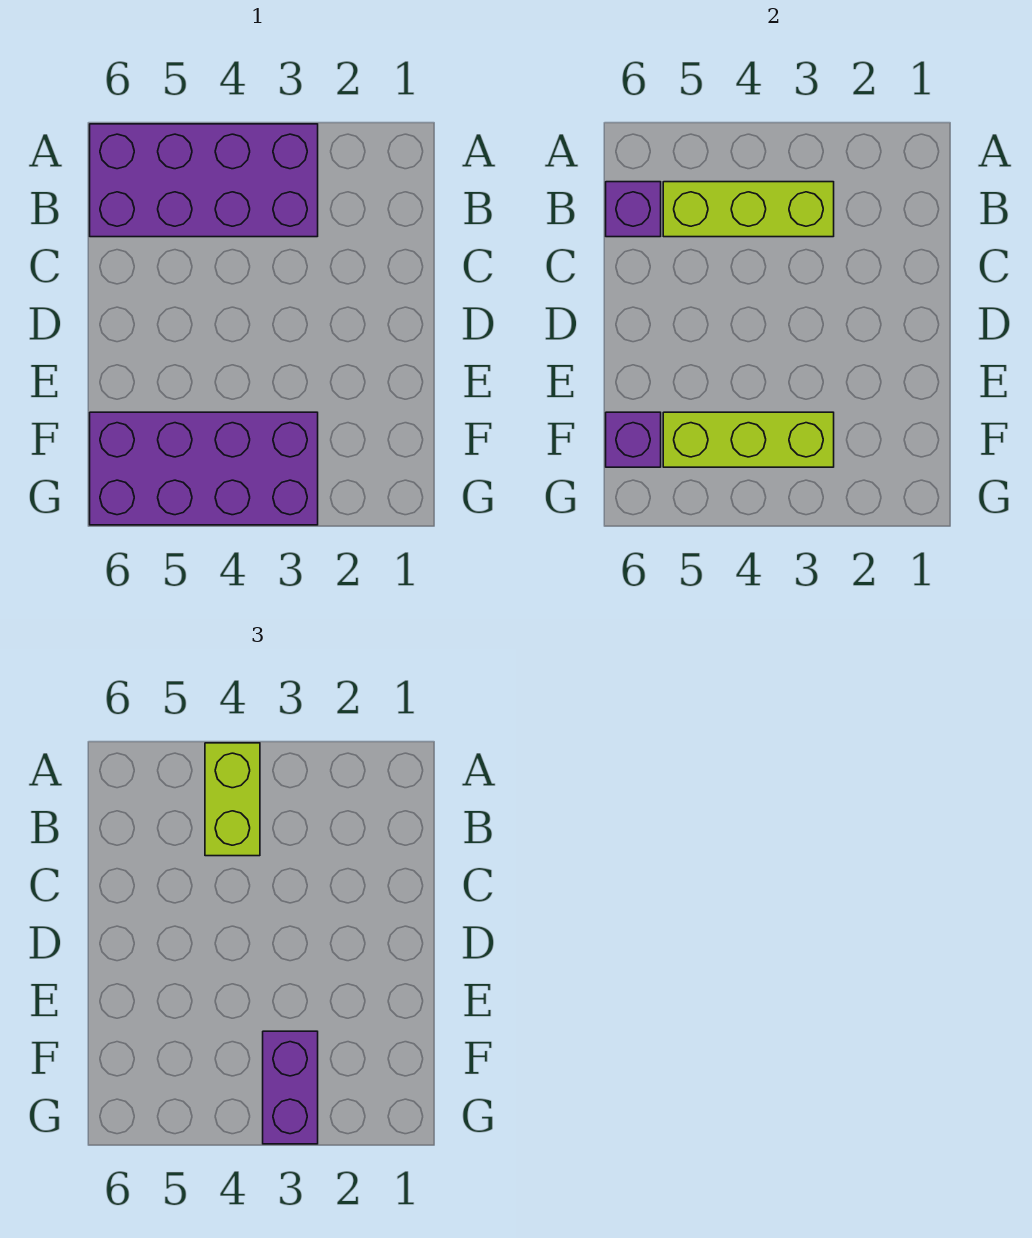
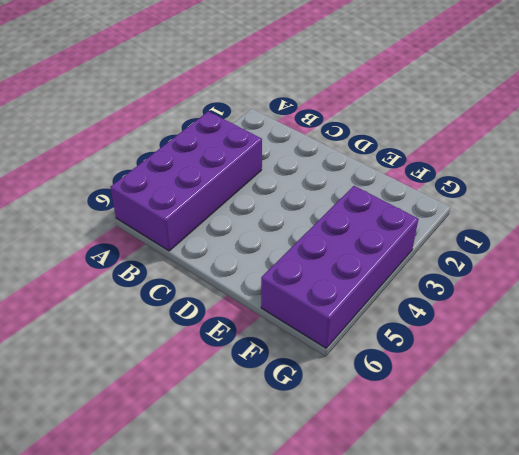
none -> lime brick B3:B5 level 2
none -> purple brick B6 level 2

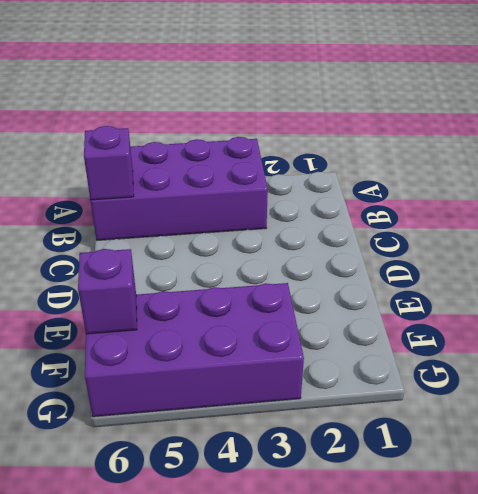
none -> lime brick B3:B5 level 2
none -> lime brick F3:F5 level 2

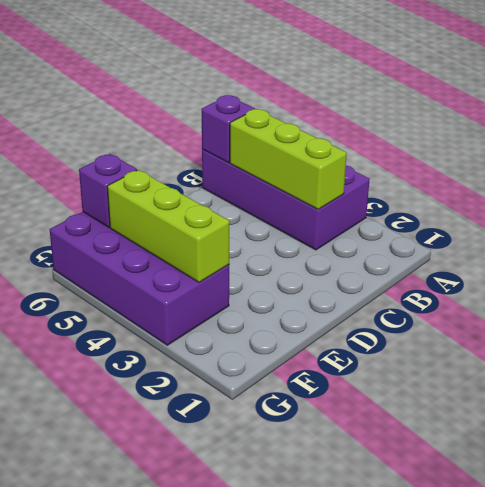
none -> lime brick A4:B4 level 3
none -> purple brick F3:G3 level 3

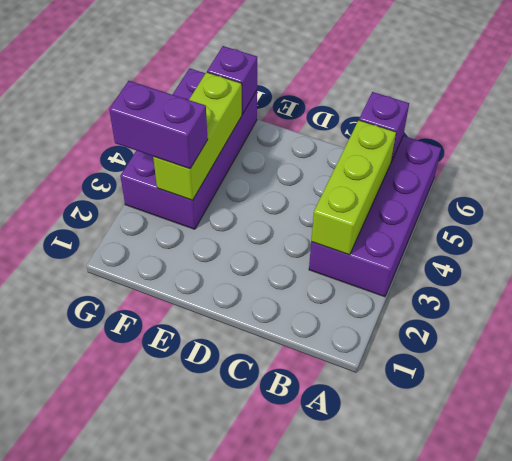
none -> lime brick A4:B4 level 3

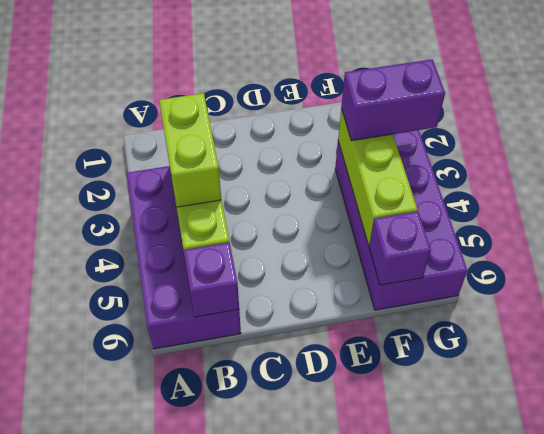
lime brick B3:B4 level 3 -> lime brick A4:B4 level 3

